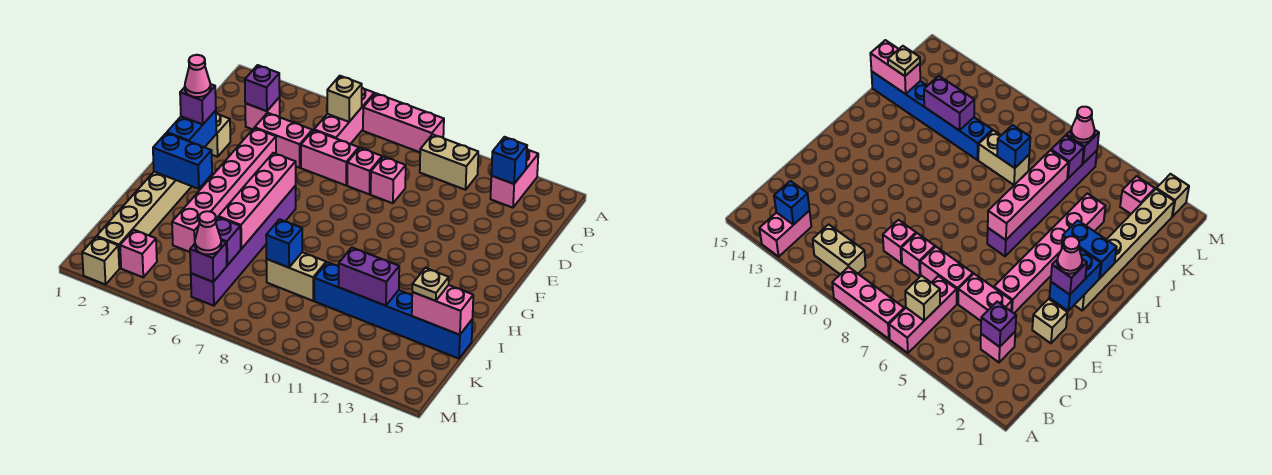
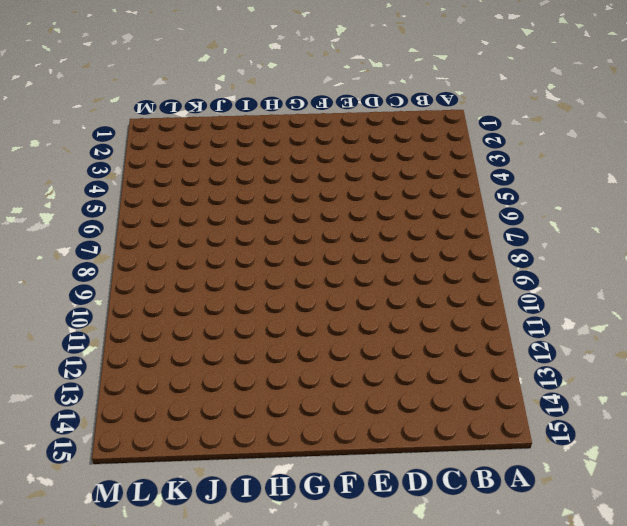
none -> pink brick A6:C6 level 1
none -> pink brick A7:A9 level 1
none -> pink brick A13:B13 level 1
none -> tan brick B10:B11 level 1

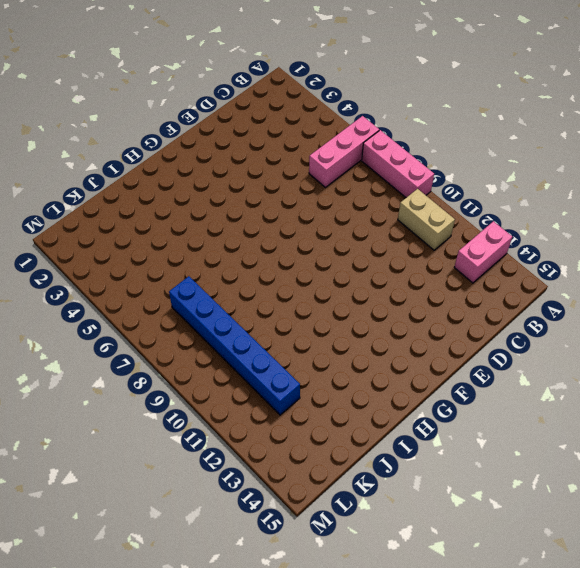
blue brick K7:K12 level 1 -> blue brick J10:J15 level 1
none -> pink brick C3 level 1
none -> pink brick D4:D5 level 1
none -> pink brick D6:D7 level 1
none -> pink brick D8 level 1

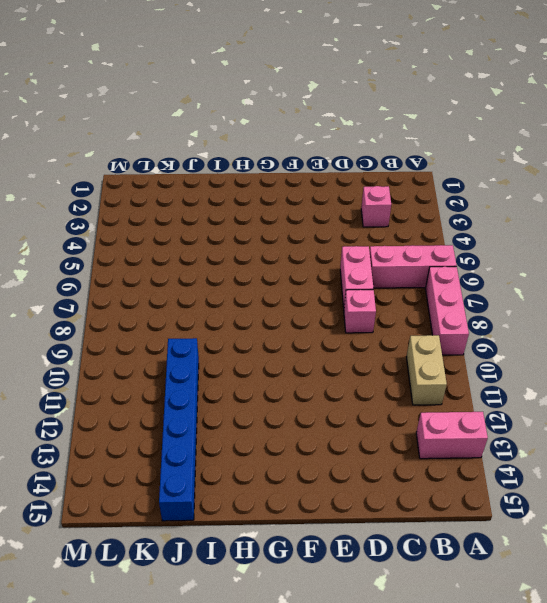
none -> pink brick D4:D5 level 1
none -> pink brick D9 level 1
none -> tan brick E2 level 1
none -> pink brick E4:J4 level 1

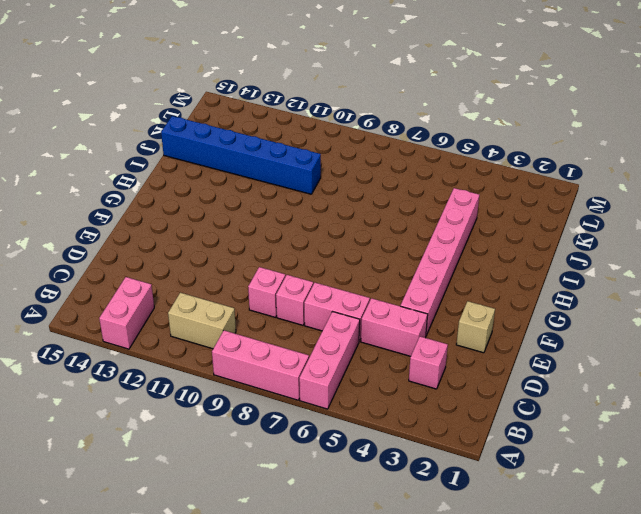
none -> tan brick G2:L2 level 1
none -> purple brick G6:L6 level 1
none -> tan brick J8:J9 level 1
none -> pink brick L3 level 1

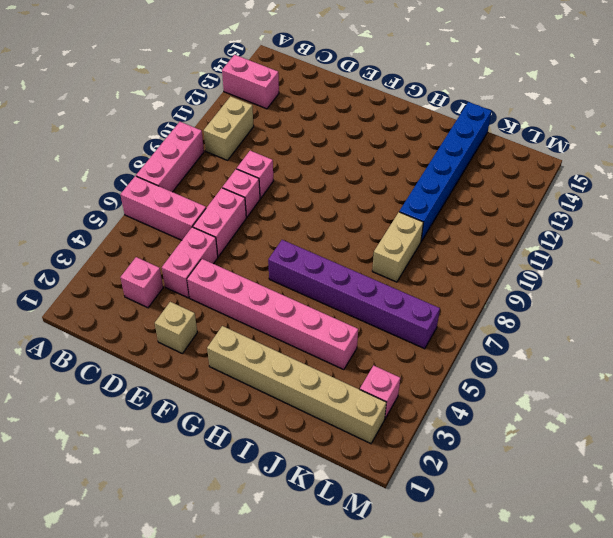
none -> tan brick M2 level 1
none -> tan brick B6 level 2
none -> blue brick B13 level 2
none -> purple brick C3 level 2

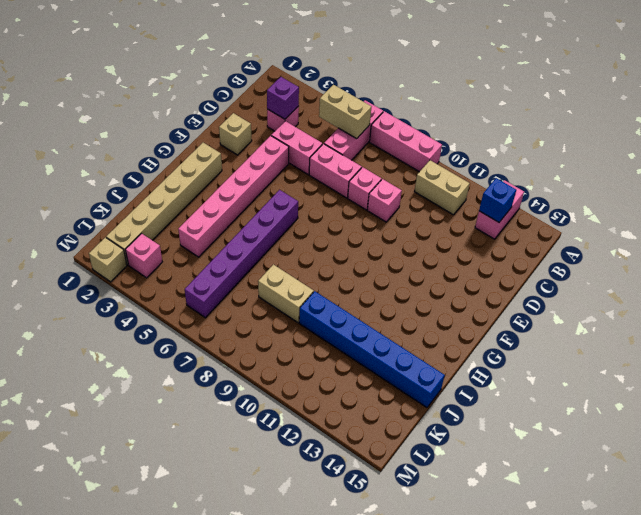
tan brick B5:B6 level 2 -> tan brick B6 level 2
none -> blue brick F2:G2 level 2
none -> pink brick G6:J6 level 2
none -> blue brick H2:H3 level 2
none -> blue brick J8 level 2

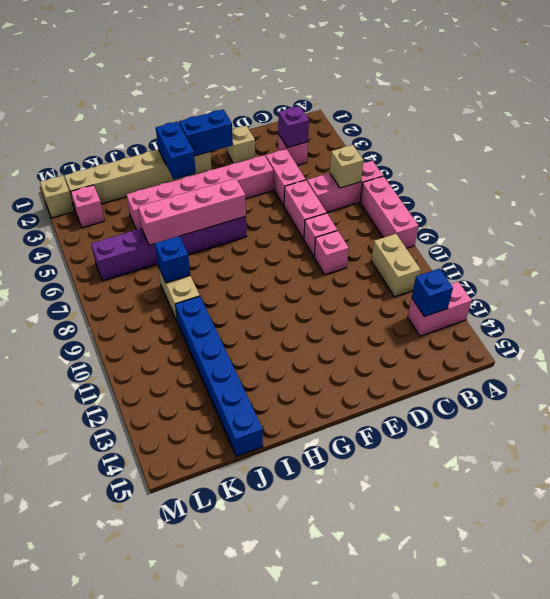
none -> purple brick J11:J12 level 2
none -> pink brick J14:J15 level 2
none -> purple brick K6 level 2
none -> purple brick L6 level 2

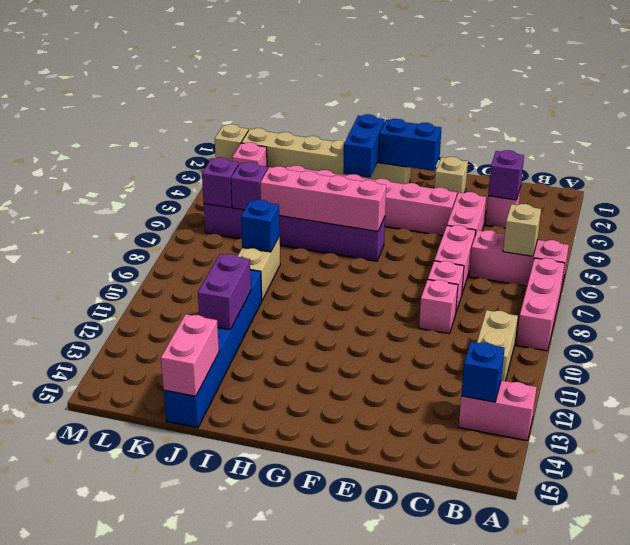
none -> purple brick F2 level 3
none -> tan plate J14 level 3
none -> pink cone L6 level 3
none -> pink cone F2 level 4

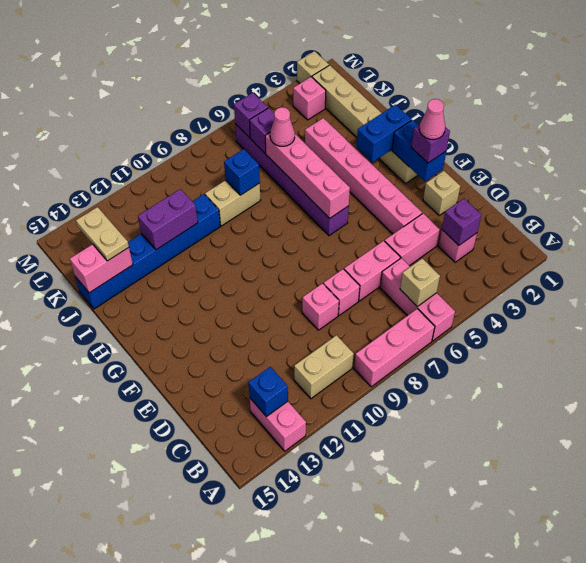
pink cone J6 level 3 -> pink cone L6 level 3
tan plate J14:K14 level 3 -> tan plate J14 level 3

